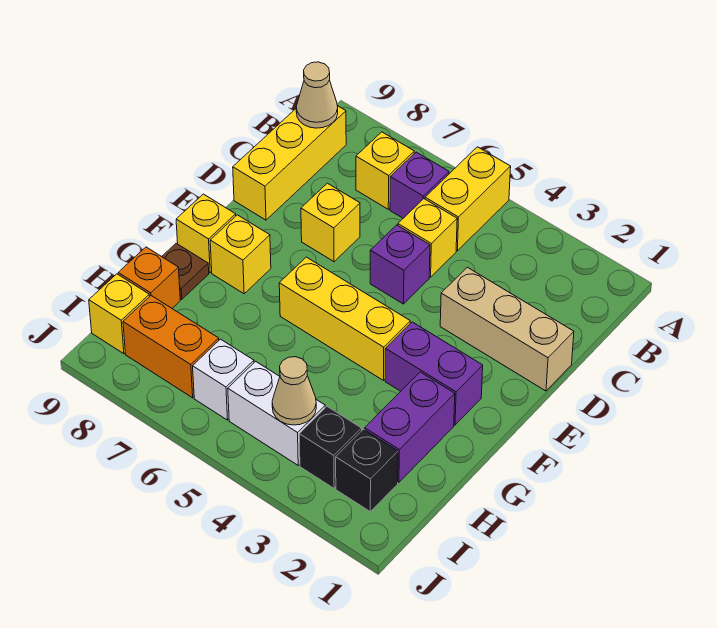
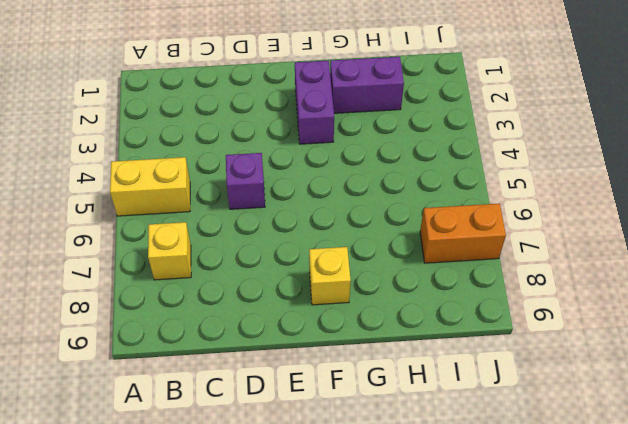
orange brick I7:J7 level 1 -> orange brick I7:I8 level 1
none -> purple brick B6 level 1
none -> yellow brick B9:D9 level 1
none -> yellow brick C5 level 1

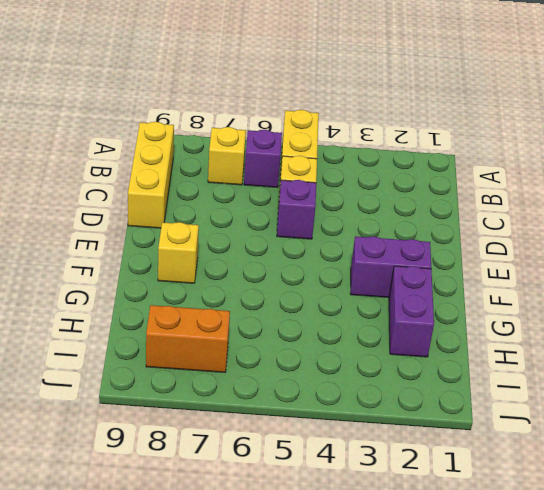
none -> tan brick D1:D3 level 1
none -> yellow brick D7 level 1
none -> yellow brick F4:F6 level 1

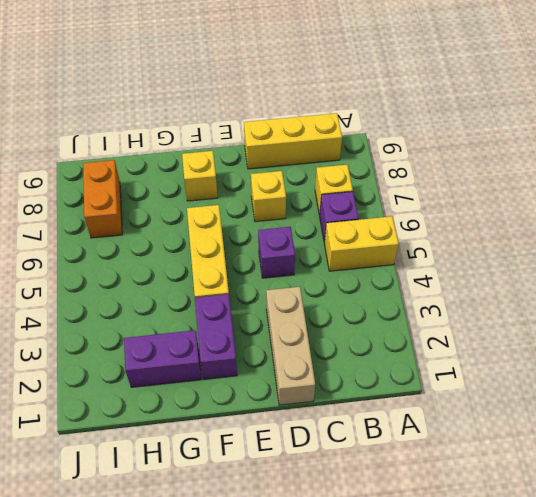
none -> yellow brick C5 level 1
none -> yellow brick F9 level 1
none -> brown plate G9 level 1

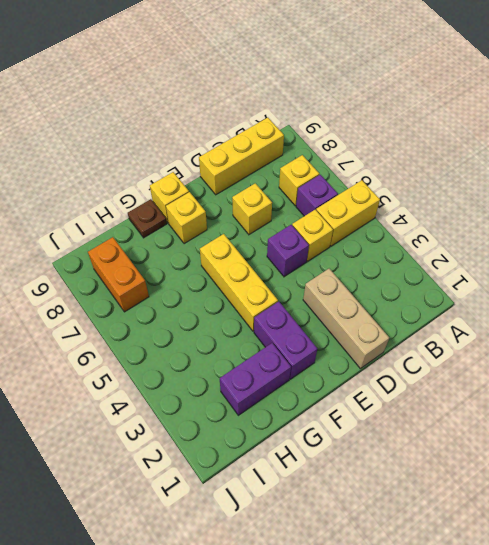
none -> orange brick H9 level 1
none -> black brick I2 level 1
none -> black brick I3 level 1

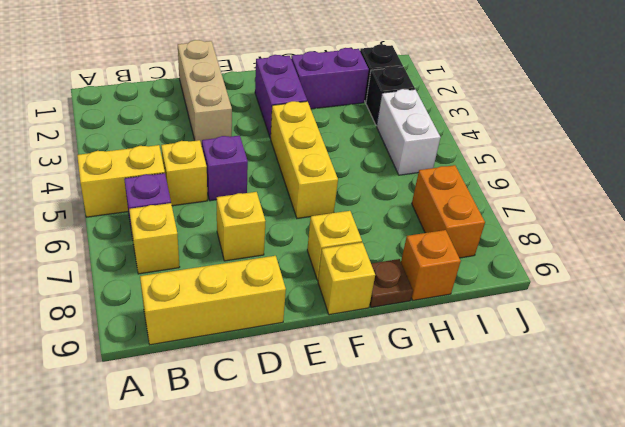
none -> white brick I6 level 1
none -> yellow brick I9 level 1
none -> tan cone B9 level 2

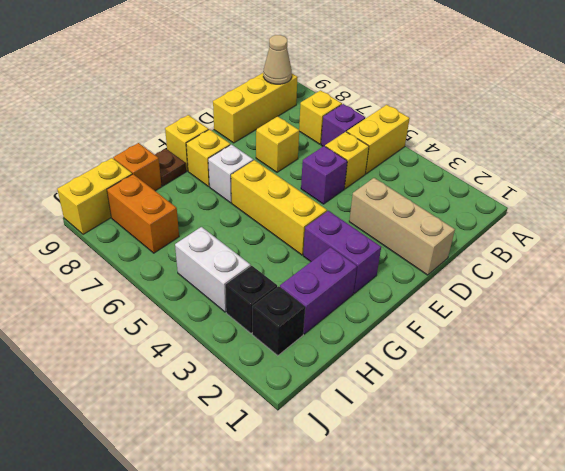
white brick F7 level 1 -> white brick I6 level 1
yellow brick I9:J9 level 1 -> yellow brick I9 level 1
none -> tan cone I4 level 2

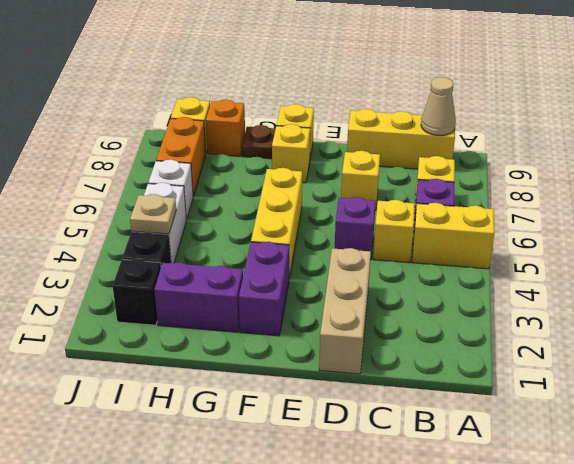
tan plate I4 level 2 -> tan cone I4 level 2

